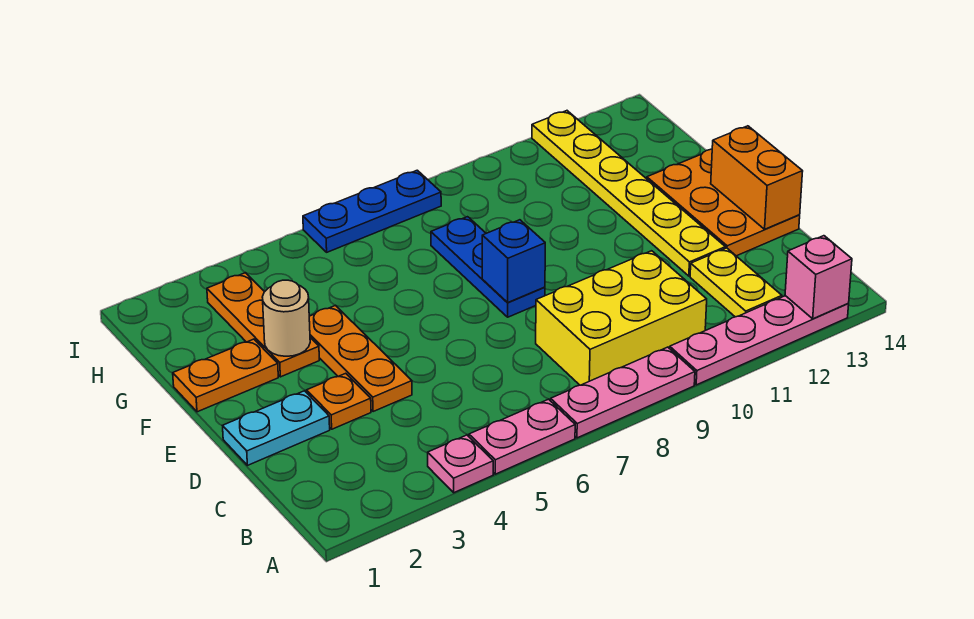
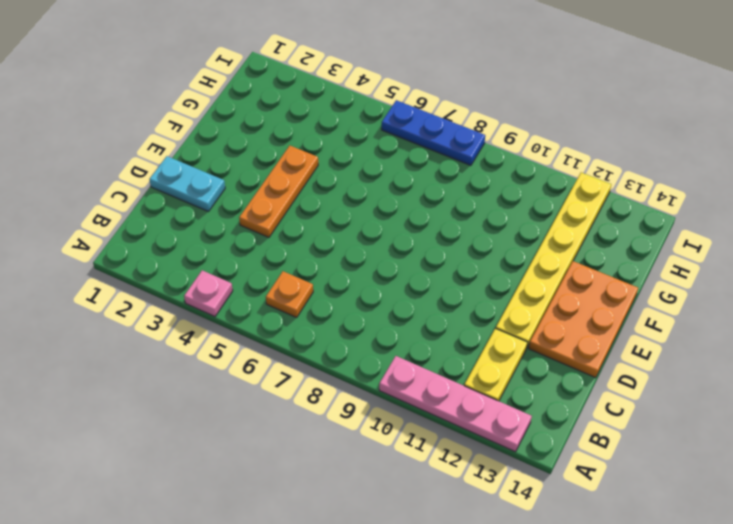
orange plate B6 level 1 -> orange plate D3 level 1
none -> pink plate A5:A6 level 1
none -> pink plate A7:A9 level 1
none -> yellow brick B8:C10 level 1

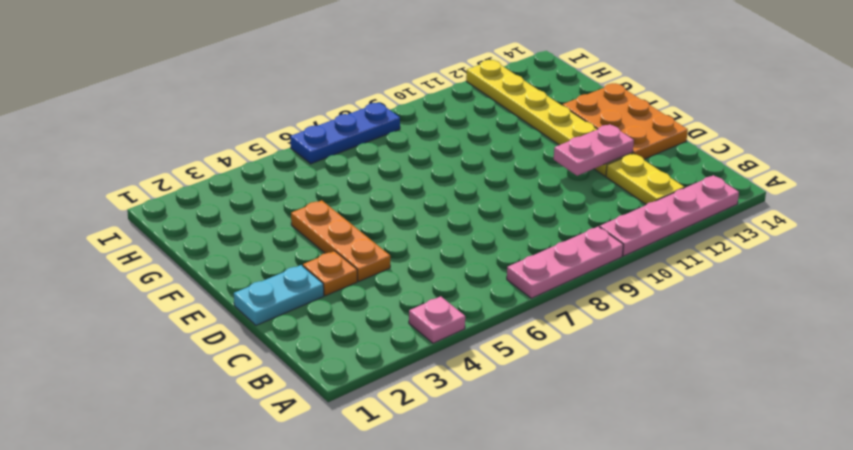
pink plate D11:D12 level 2 -> pink plate A5:A6 level 1
none -> yellow brick B8:C10 level 1
none -> blue plate E8:G8 level 1
none -> orange plate F1:F2 level 1

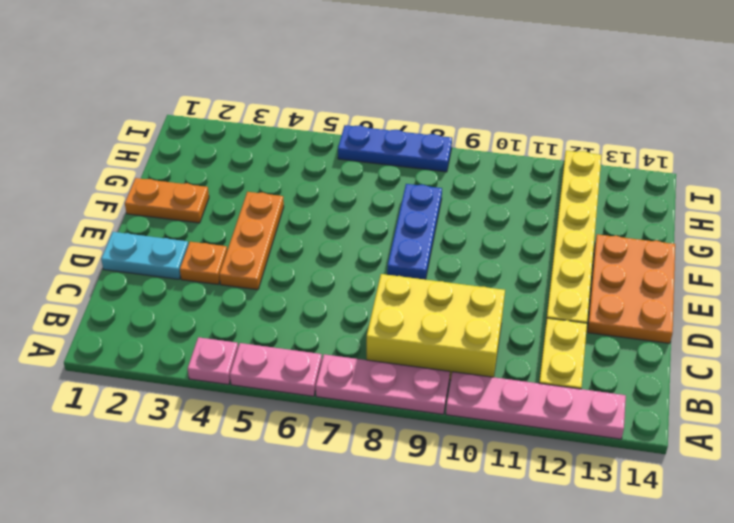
none -> orange plate F3:H3 level 1
none -> pink brick A13 level 2
none -> orange brick D14:E14 level 2

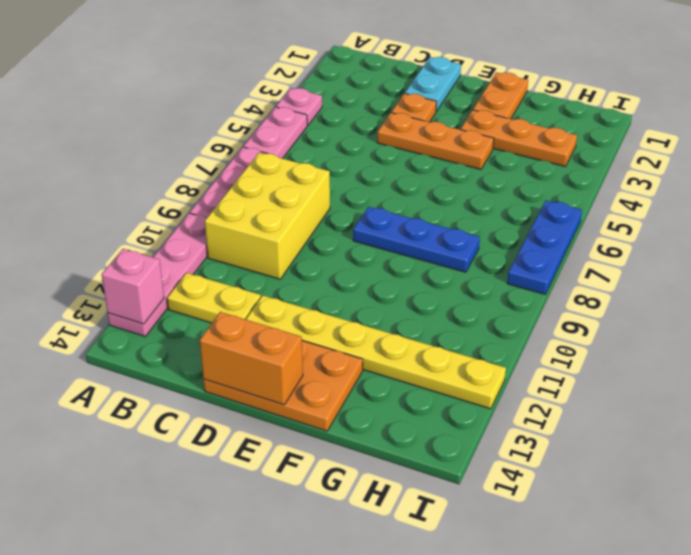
none -> blue brick E8 level 2
none -> tan round brick F3 level 2

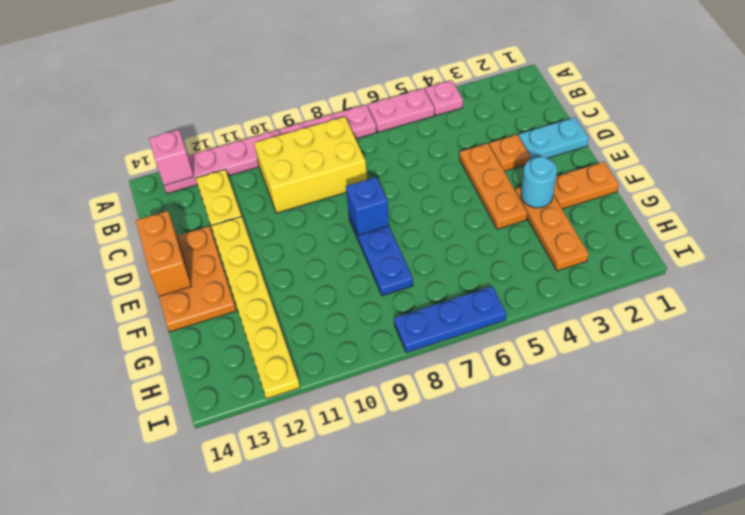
cyan round brick F3 level 2 -> tan round brick F3 level 2

